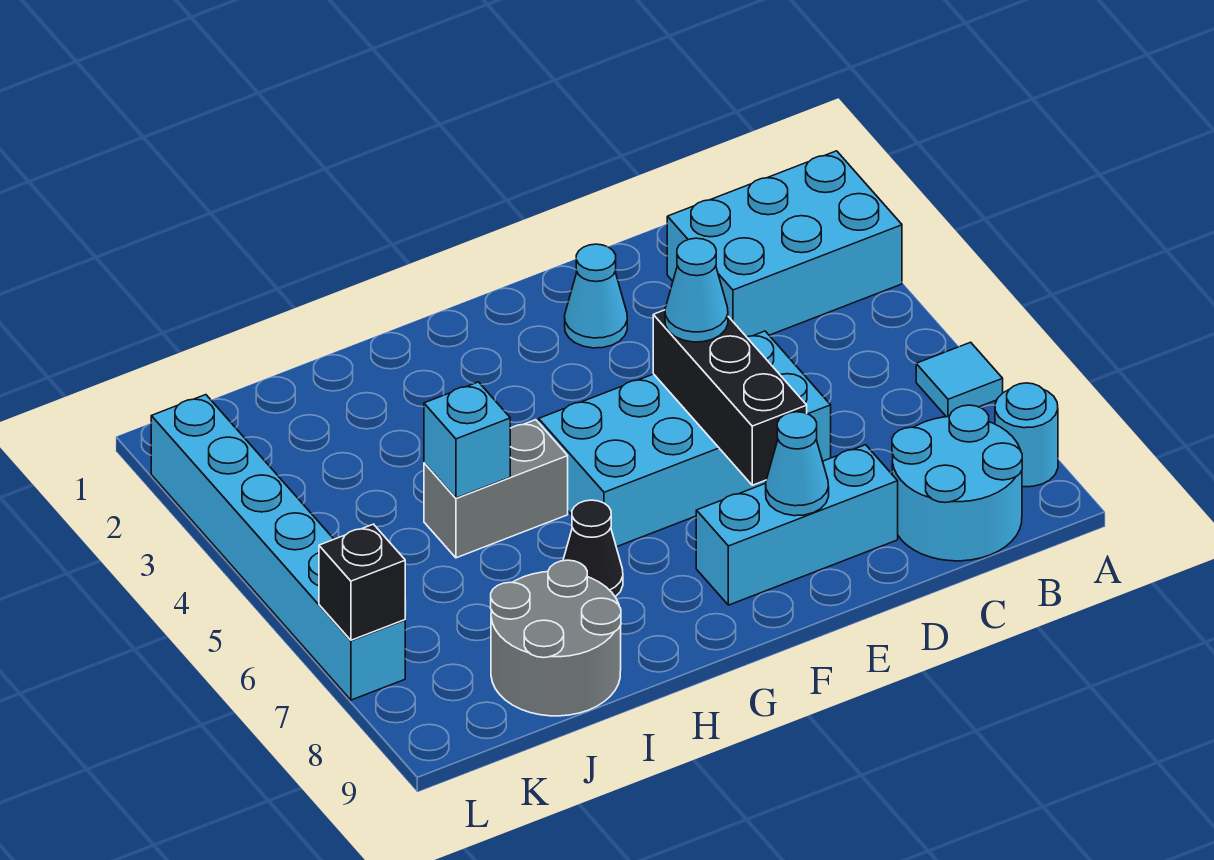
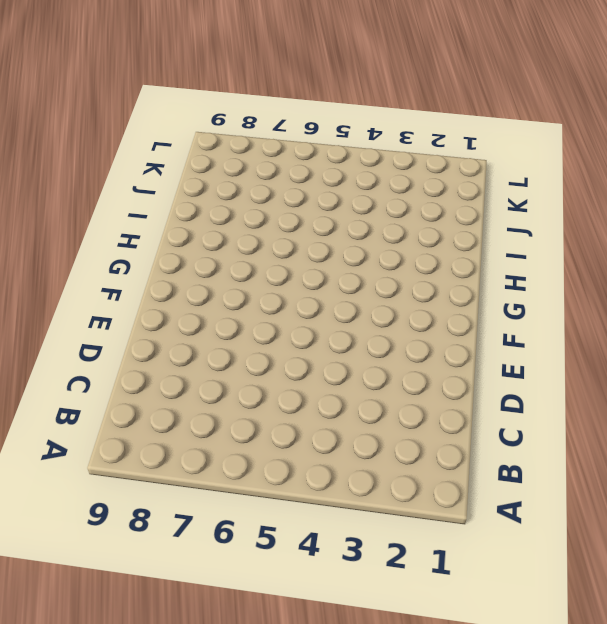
none -> cyan brick A2:C3 level 1
none -> cyan tile A6 level 1
none -> cyan round brick A8 level 1

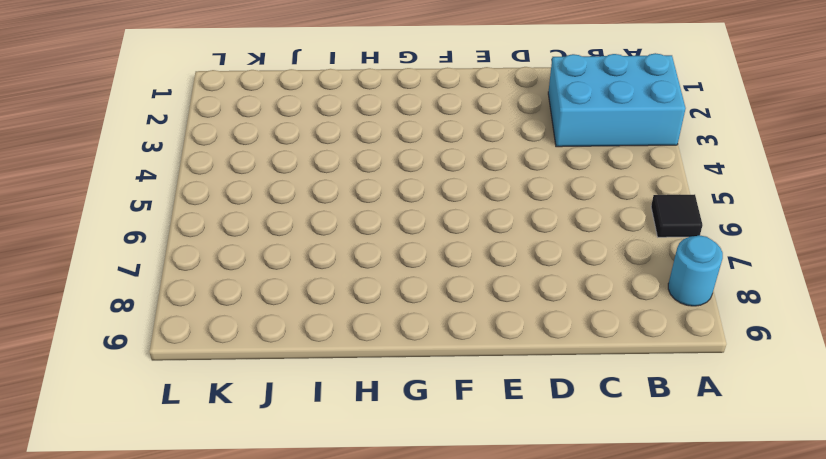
black tile A6 level 1 -> cyan tile A6 level 1
none -> cyan round brick B8:C9 level 1
none -> cyan brick D5:G6 level 1
none -> cyan brick D8:F8 level 1

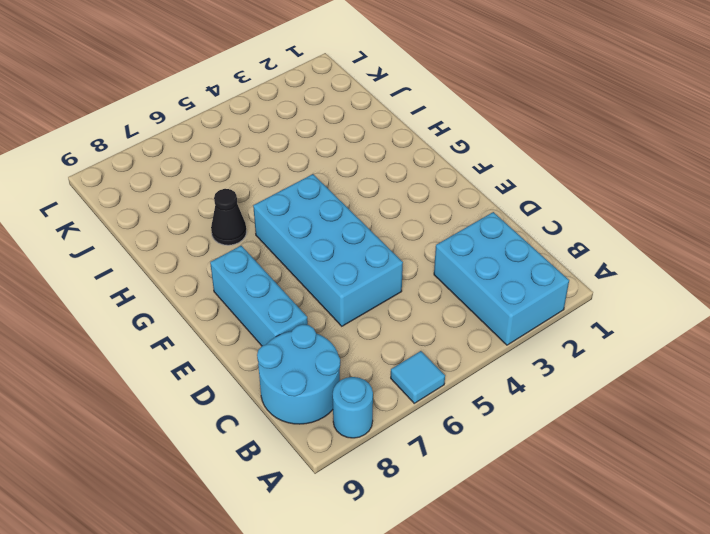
none -> cyan cone E2 level 1
none -> grey brick H5:I5 level 1
none -> grey round brick I8:J9 level 1

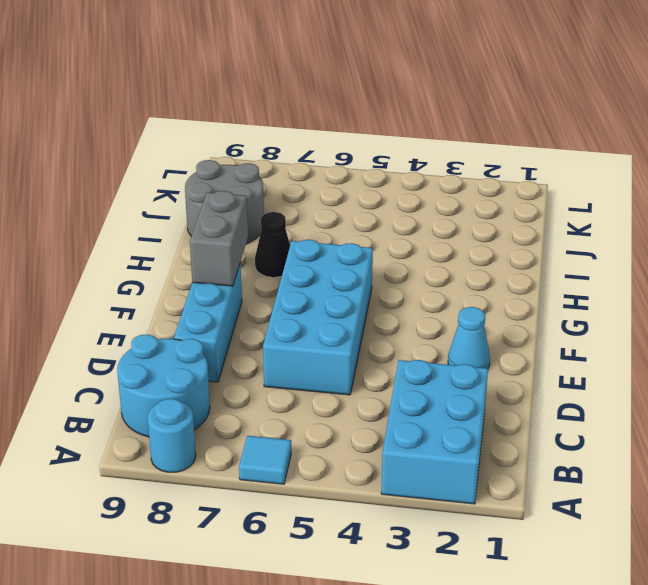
grey brick F8:G8 level 2 -> grey brick H5:I5 level 1
none -> cyan brick L2:L7 level 1
none -> black brick E5:E7 level 2
none -> cyan cone E8 level 2

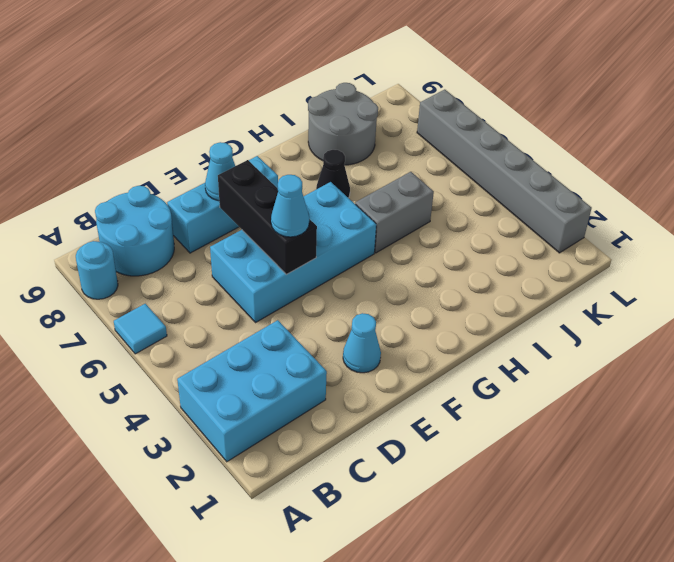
grey brick L2:L7 level 1 -> cyan brick L2:L7 level 1
none -> cyan brick I5 level 2
none -> black brick L7 level 2

